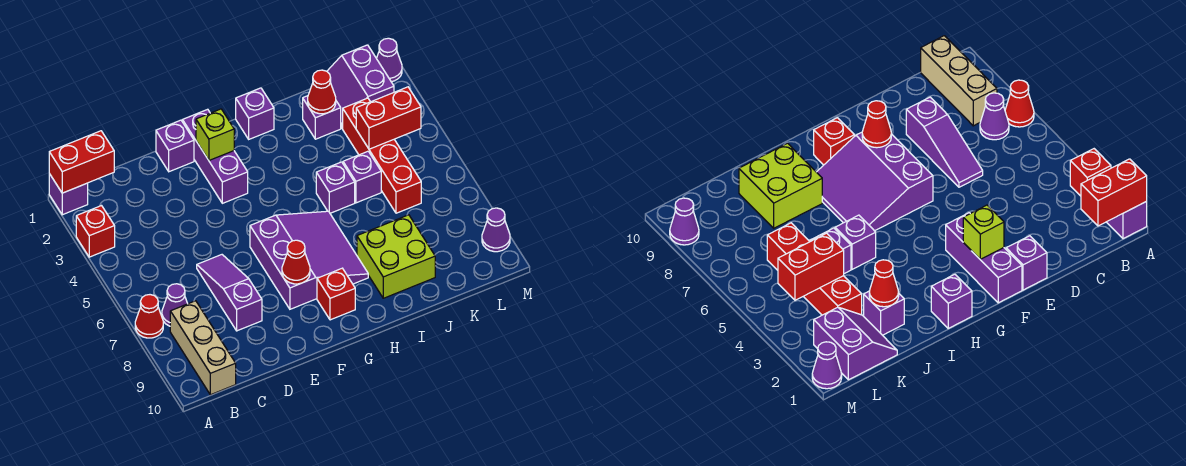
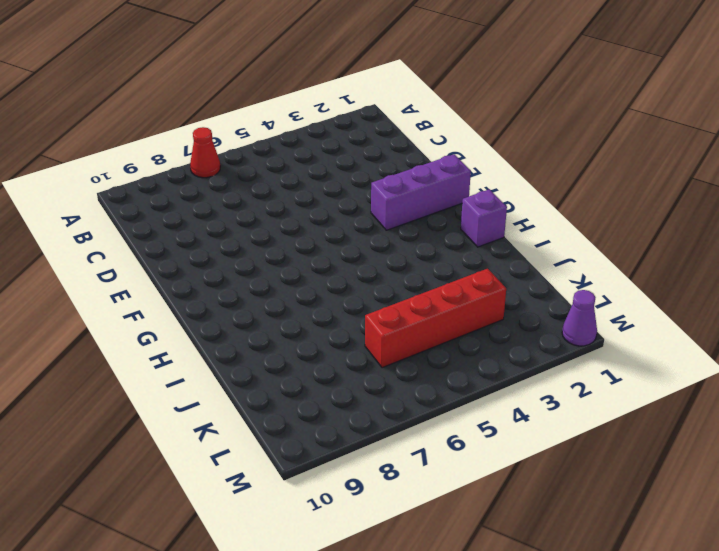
none -> purple brick A1 level 1
none -> red brick A3 level 1
none -> purple cone B7 level 1

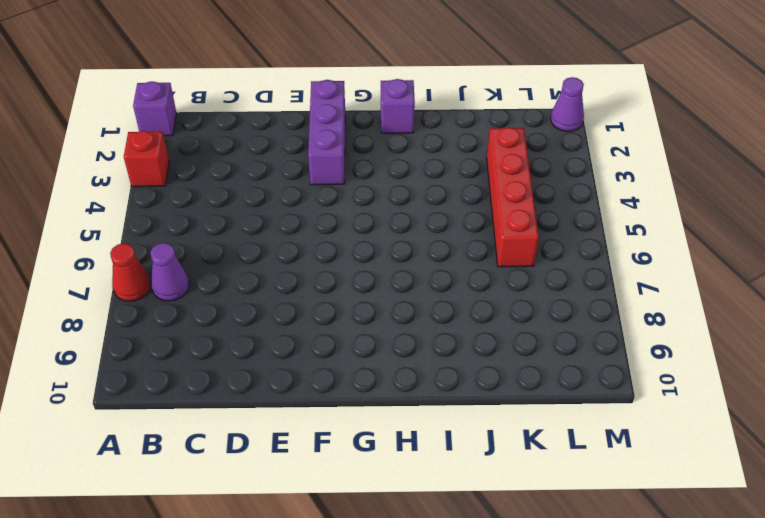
none -> tan brick B8:B10 level 1
none -> purple slope D6:D8 level 1 top 8
none -> purple brick E1 level 1

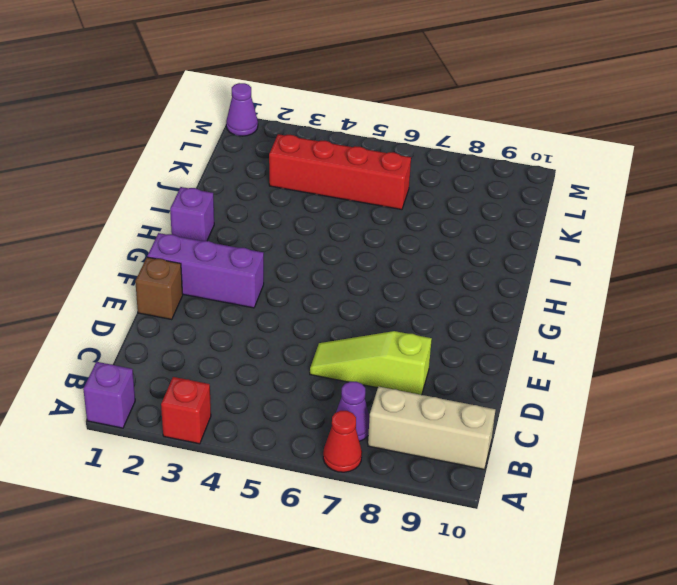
lime slope D6:D8 level 1 top 8 -> purple slope D6:D8 level 1 top 8
brown brick E1 level 1 -> purple brick E1 level 1
none -> purple slope F6:H8 level 1 top F
none -> red brick G9 level 1
none -> purple brick I5 level 1

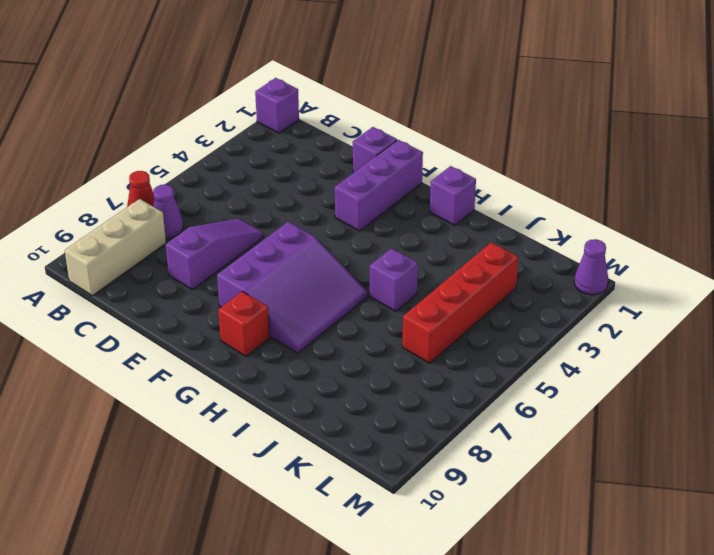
none -> red brick A3 level 1
none -> lime brick I8:J9 level 1
none -> purple brick J2 level 1

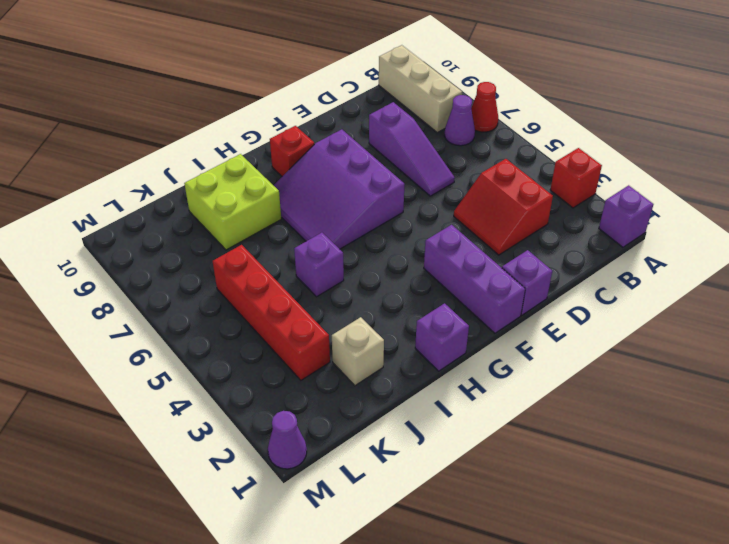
red slope C3:D4 level 1 top C -> none
tan brick J2 level 1 -> purple brick J2 level 1
none -> purple brick J5 level 1
none -> purple slope K1:L2 level 1 top L
none -> purple cone M9 level 1

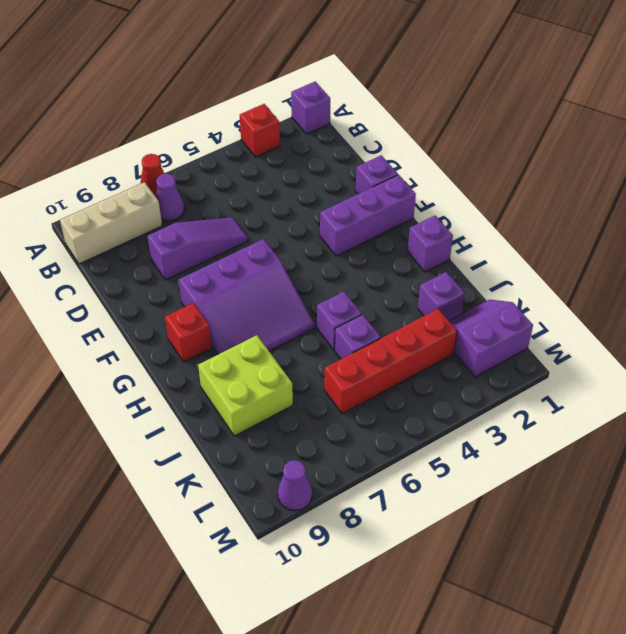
none -> purple cone M1 level 1
none -> red brick A1:B1 level 2
none -> lime brick F2 level 2

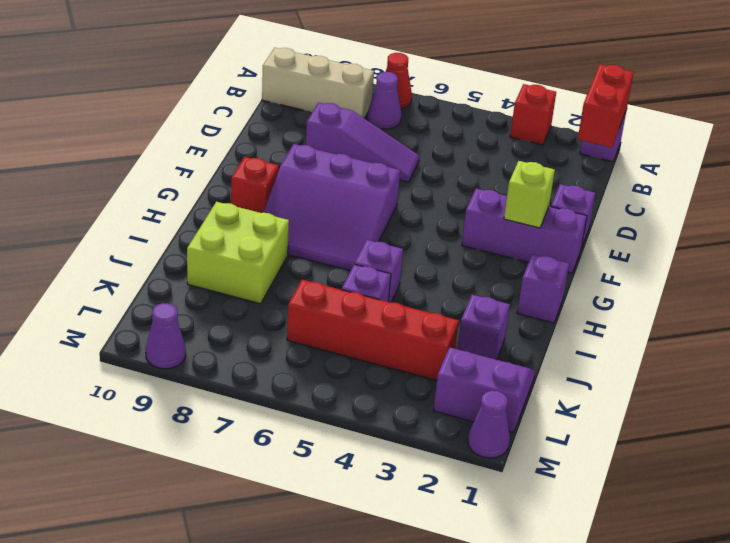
none -> red cone F8 level 2
none -> red cone J2 level 2
none -> red brick K4:L4 level 2

